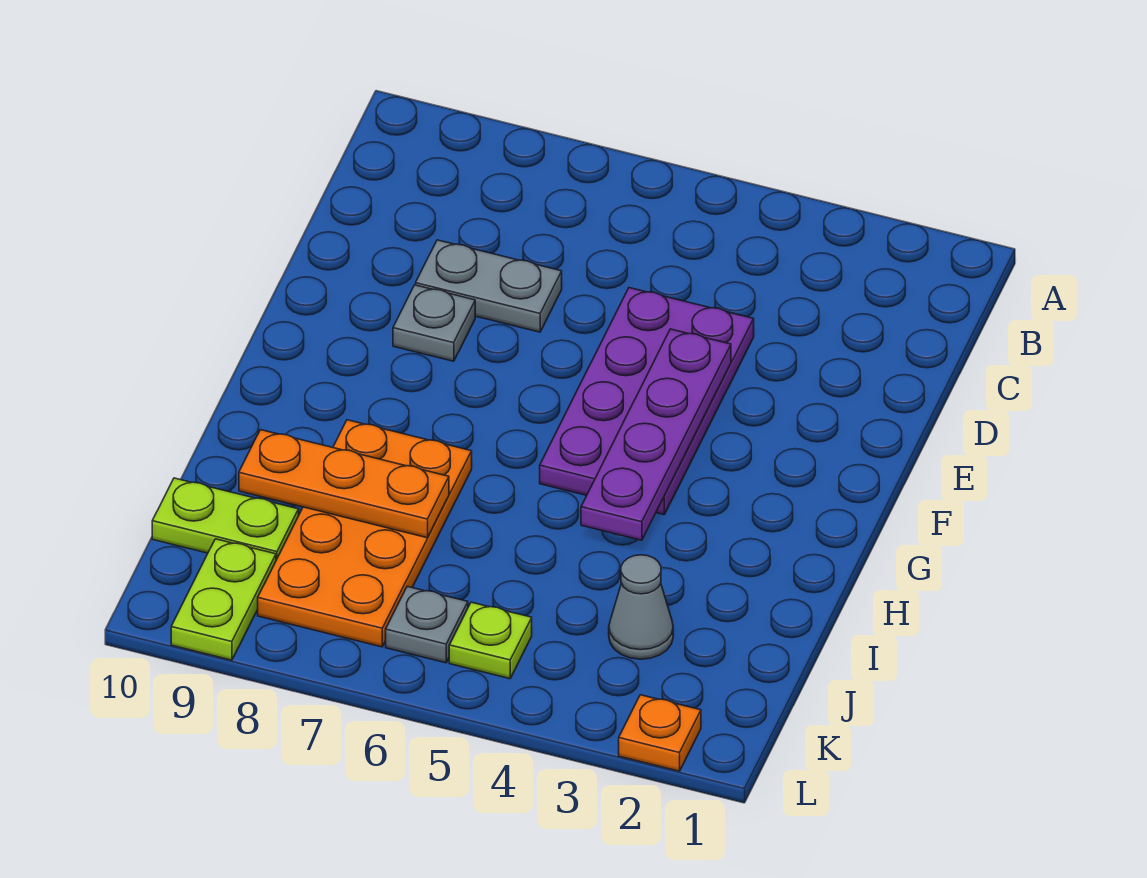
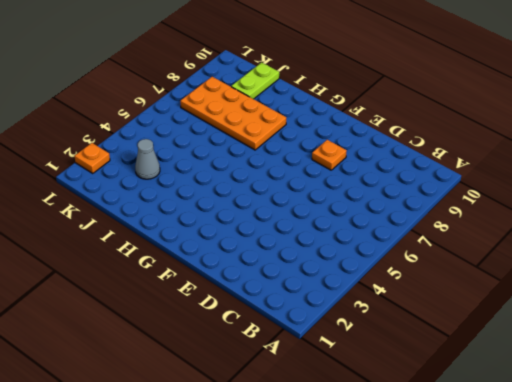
orange plate E8 level 1 -> grey plate E8 level 1
none -> purple plate D4:G5 level 1
none -> grey plate D7:D8 level 1
none -> lime plate K5 level 1

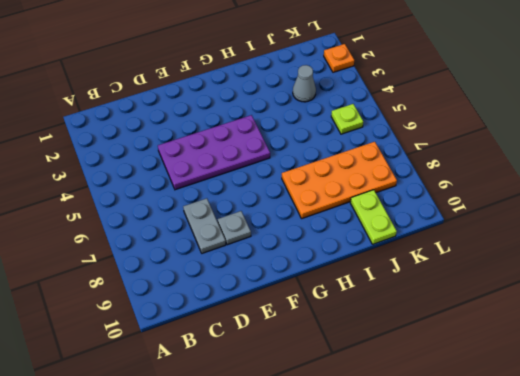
none -> grey plate K6 level 1
none -> lime plate K9:L9 level 1
none -> purple plate E4:H4 level 2

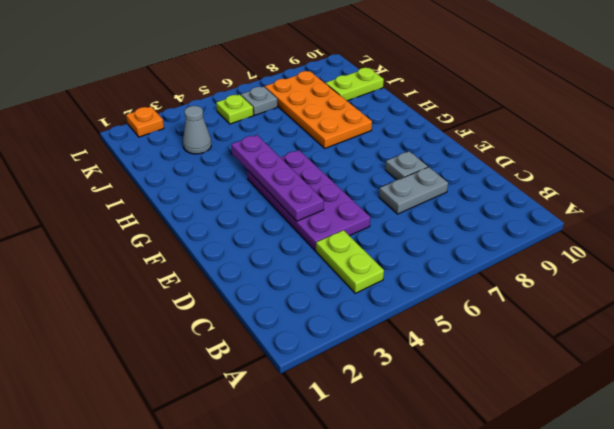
lime plate B4:C4 level 1 -> lime plate K9:L9 level 1
none -> orange plate I7:I9 level 2

